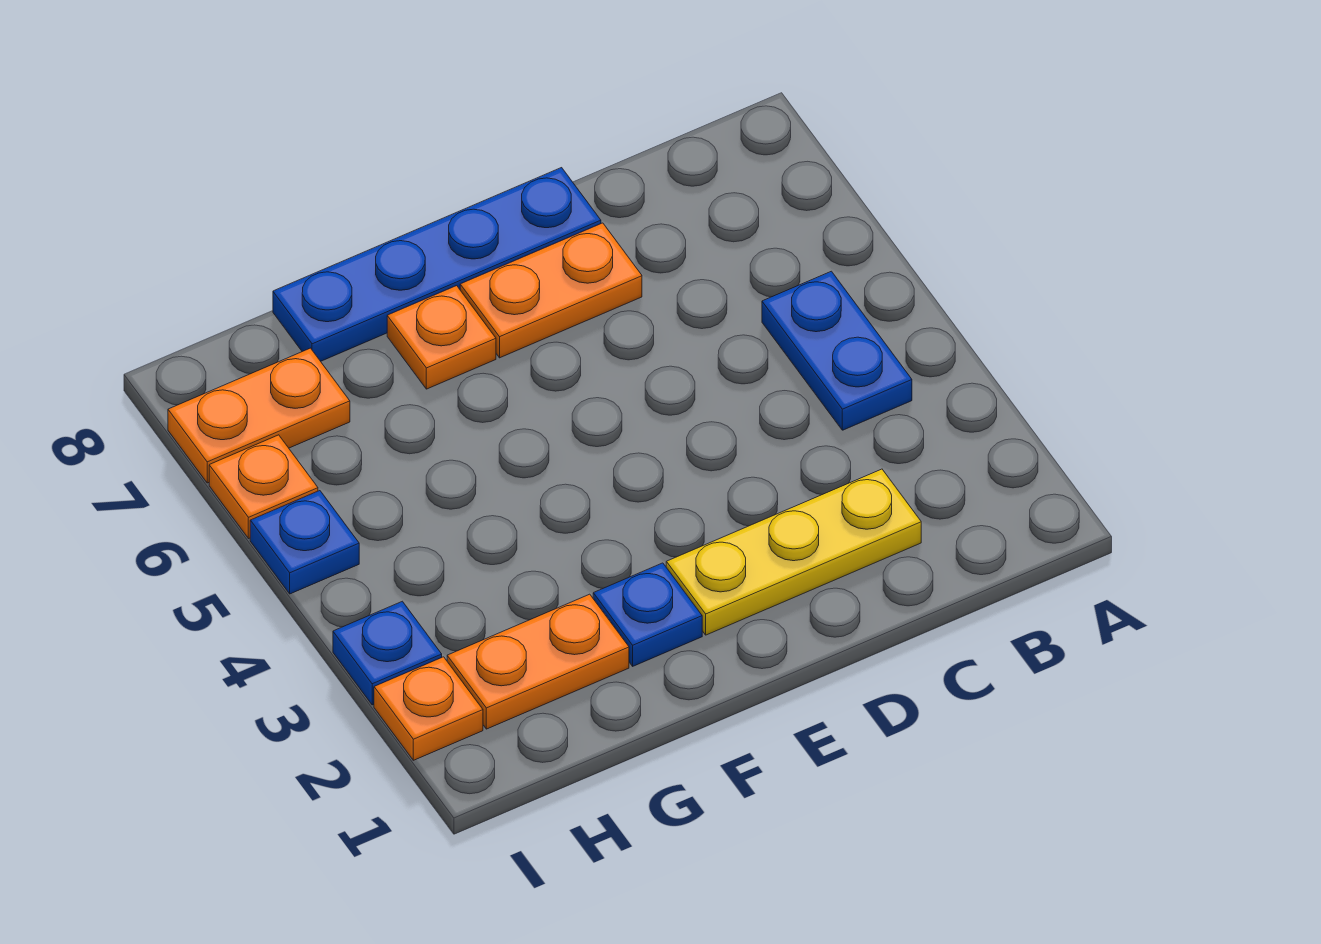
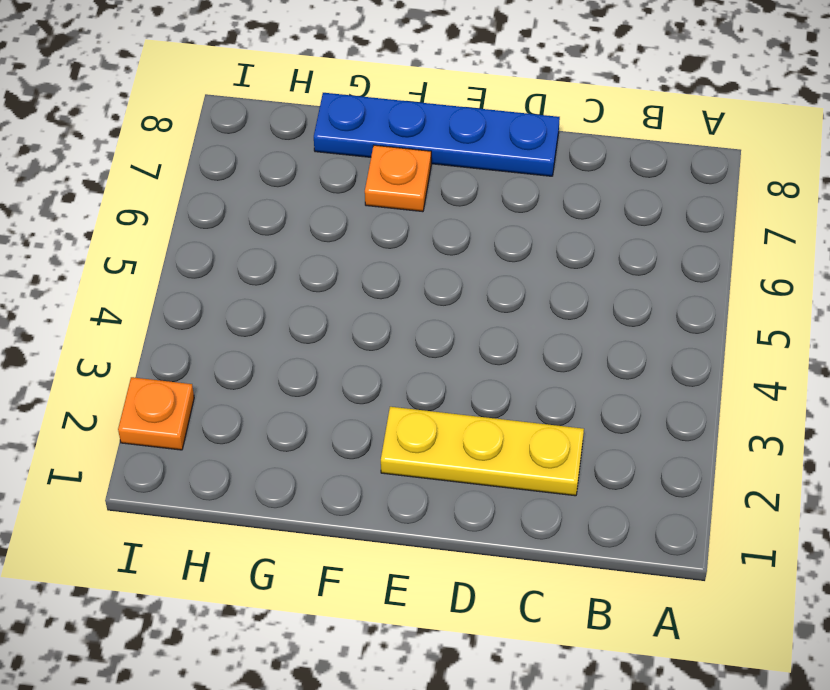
none -> blue plate B4:B5 level 1
none -> orange plate D7:E7 level 1
none -> blue plate F2 level 1

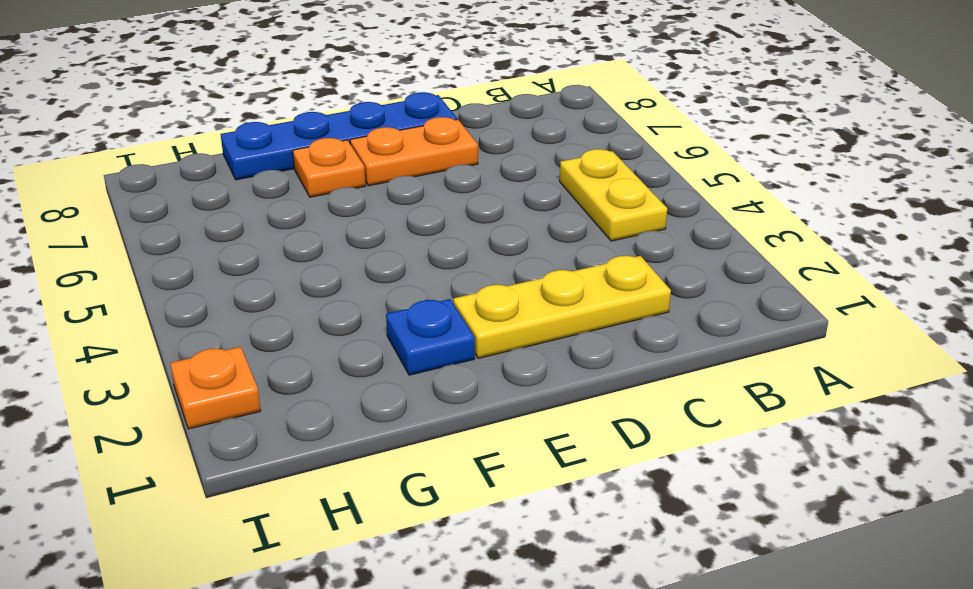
yellow plate B4:B5 level 1 -> blue plate B4:B5 level 1
none -> orange plate G2:H2 level 1
none -> orange plate H7:I7 level 1
none -> blue plate I3 level 1

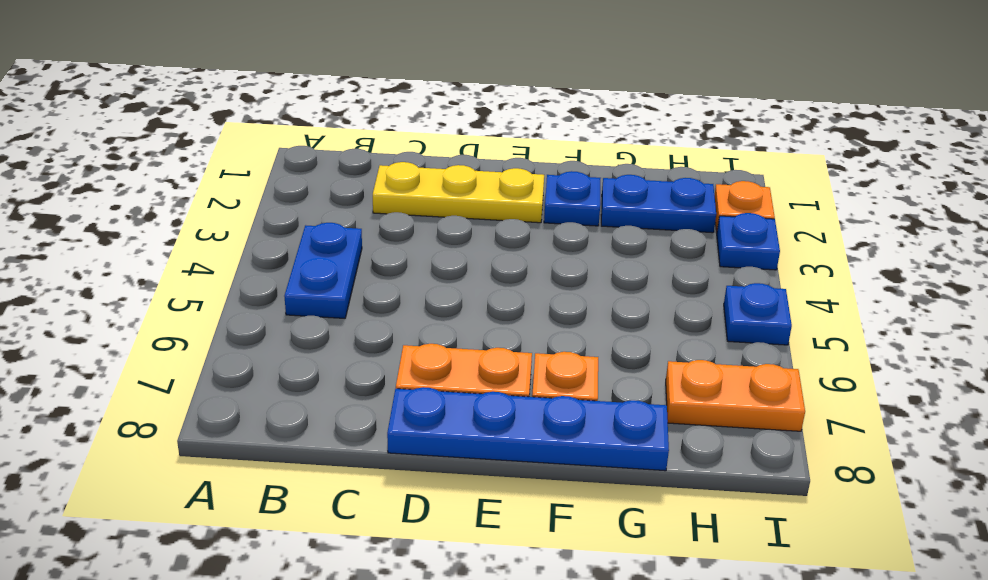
blue plate G2:H2 level 1 -> orange plate G2:H2 level 1
none -> orange plate I6 level 1

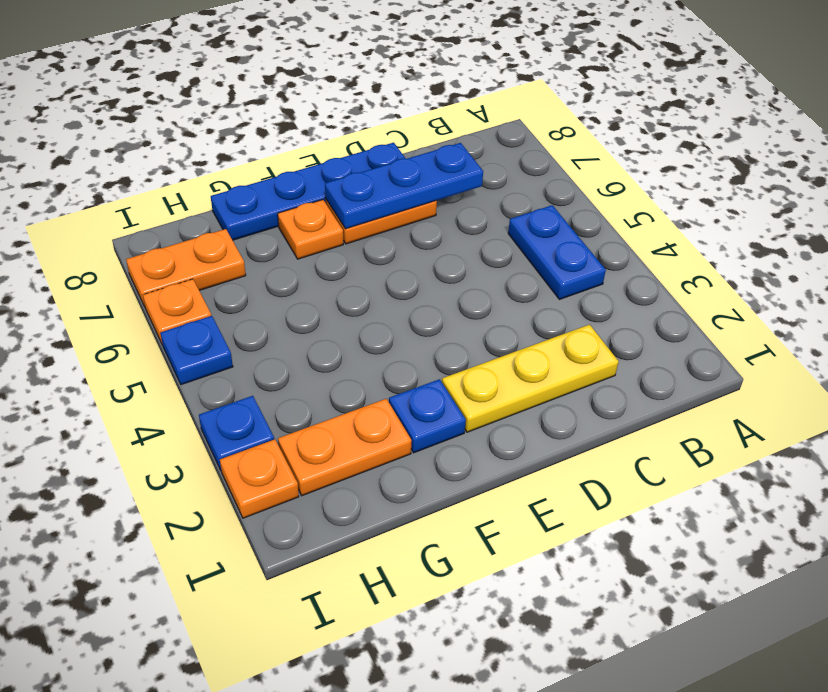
blue plate C7:E7 level 2 -> none

